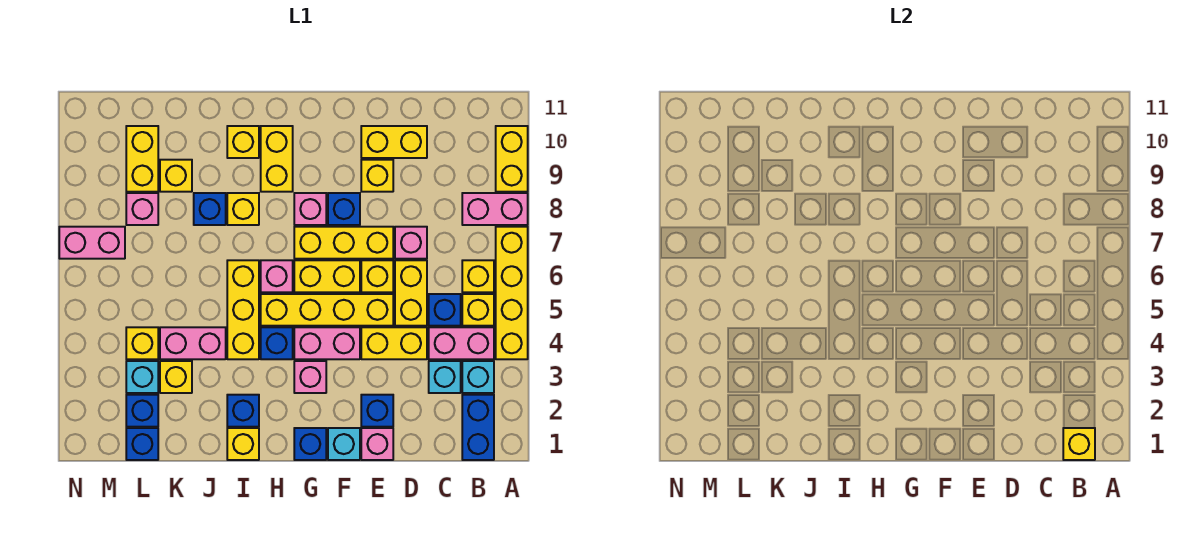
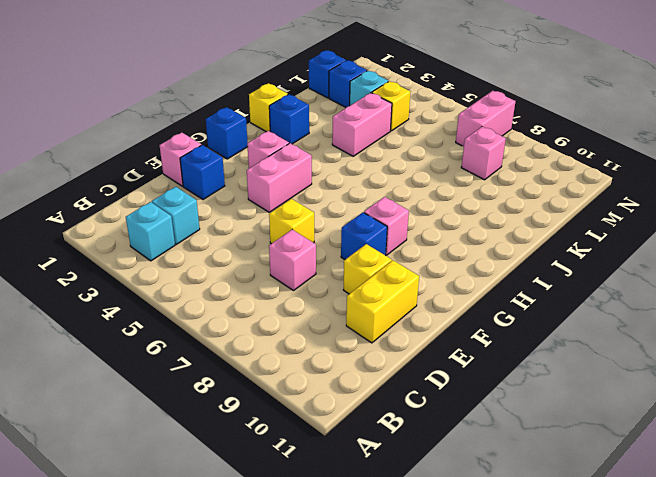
none -> yellow brick A4:A7 level 1
none -> pink brick A8:B8 level 1
none -> yellow brick A9:A10 level 1
none -> blue brick B1:B2 level 1

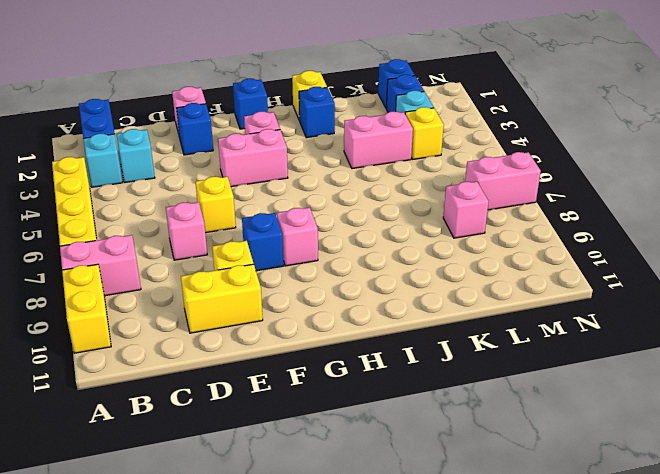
none -> pink brick B4:C4 level 1
none -> yellow brick B5 level 1
none -> yellow brick B6 level 1
none -> blue brick C5 level 1

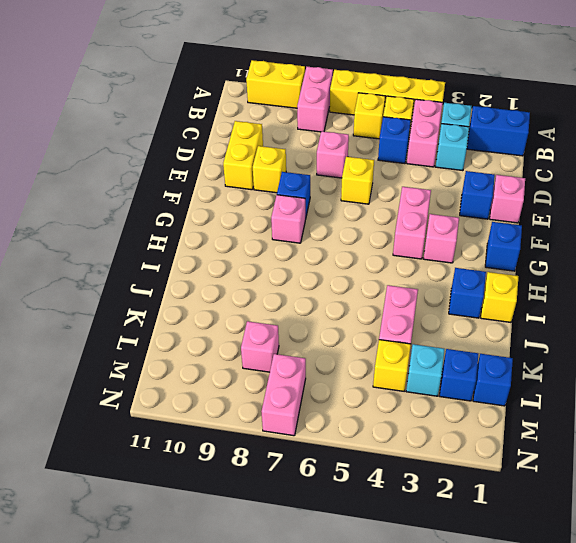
none -> yellow brick D4:E4 level 1
none -> yellow brick D5:D6 level 1
none -> yellow brick E5:H5 level 1
none -> yellow brick E7:G7 level 1

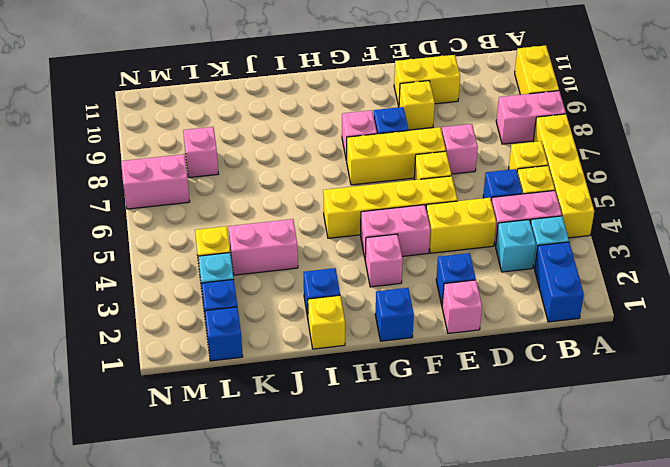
none -> yellow brick D5:D6 level 1
none -> cyan brick F1 level 1
none -> yellow brick F6:G6 level 1
none -> blue brick H4 level 1

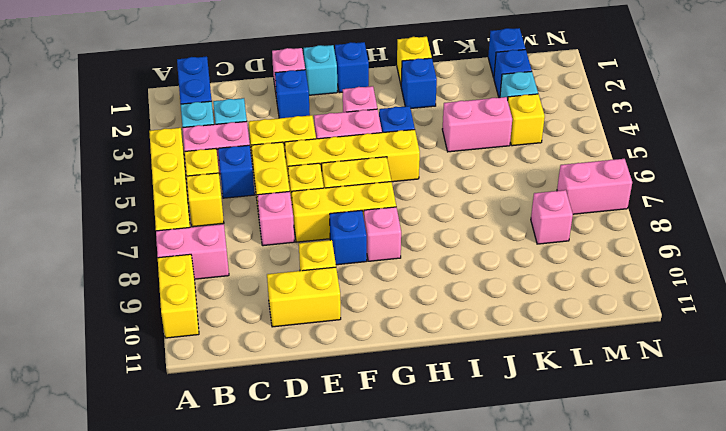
none -> pink brick H6 level 1
none -> yellow brick H9:H10 level 1
none -> yellow brick I4:I6 level 1
none -> yellow brick I8 level 1

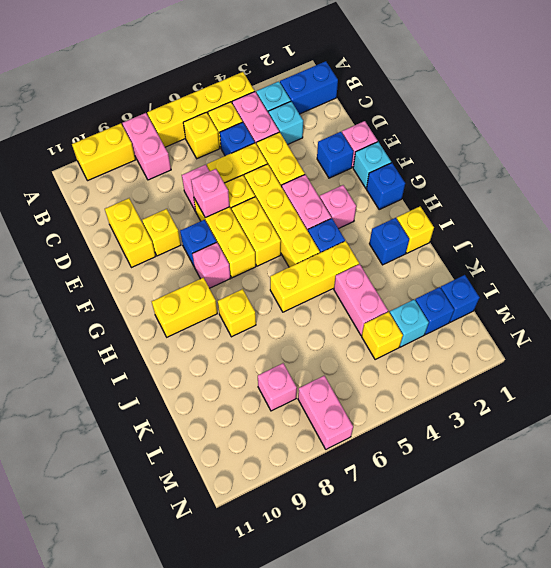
pink brick E7 level 2 -> pink brick H6 level 1
none -> yellow brick I10 level 1
none -> blue brick J8 level 1
none -> yellow brick K3 level 1
none -> yellow brick K9 level 1

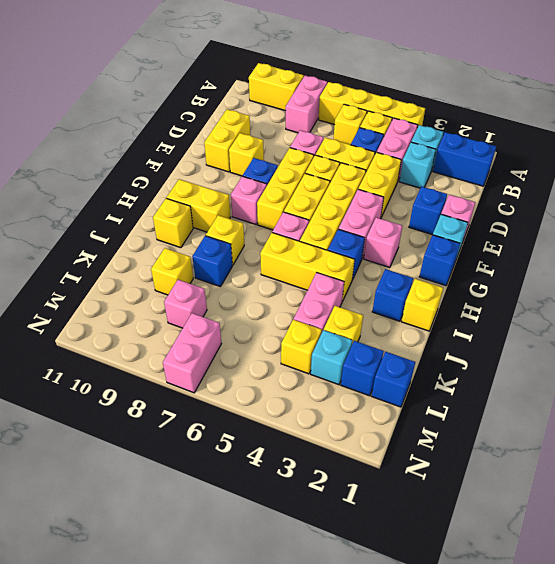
none -> yellow brick L9:L10 level 1
none -> yellow brick B1 level 2

